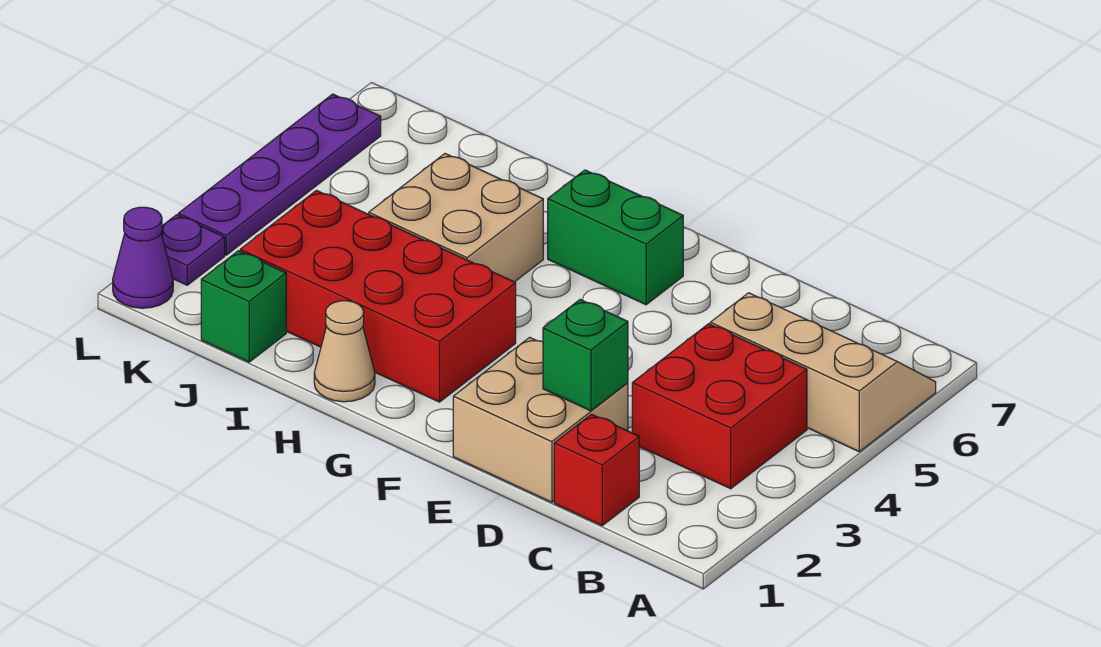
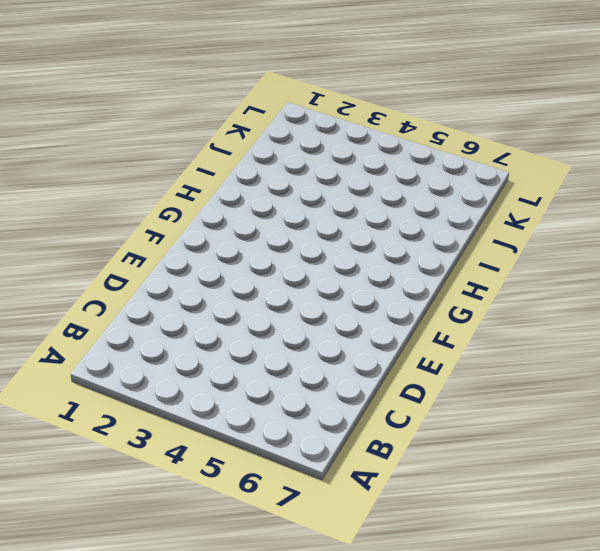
none -> tan slope A5:C6 level 1 top 5
none -> red brick B3:C4 level 1
none -> red brick C1 level 1

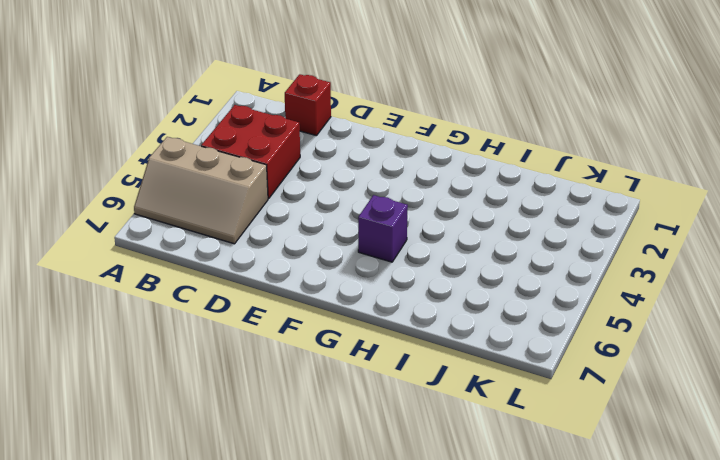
purple brick G5 level 1 -> none
none -> tan brick D1:E2 level 1
none -> green brick F6:G6 level 1
none -> red brick G2:J3 level 1

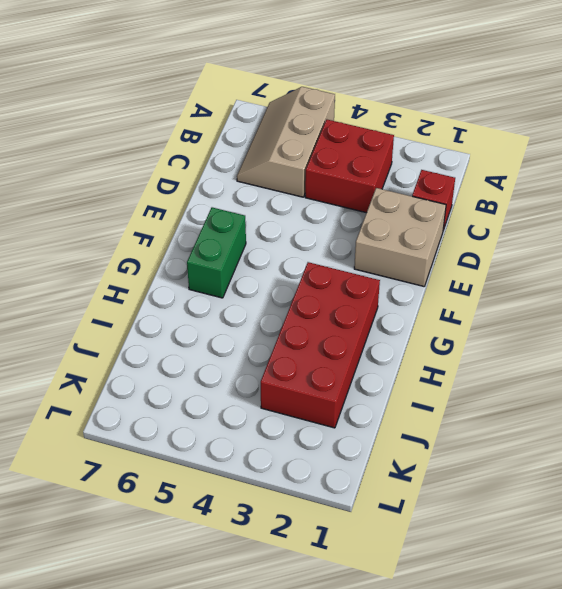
none -> tan cone H1 level 1
none -> tan brick H4:I5 level 1
none -> green brick J1 level 1

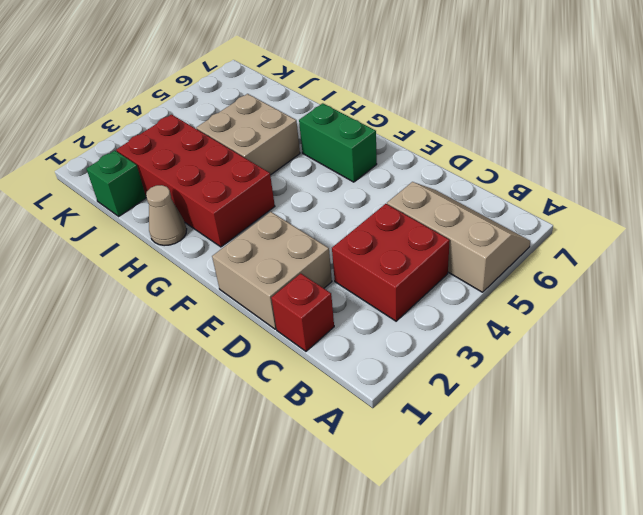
none -> purple cone L1 level 1
none -> purple plate L2 level 1
none -> purple plate L3:L6 level 1

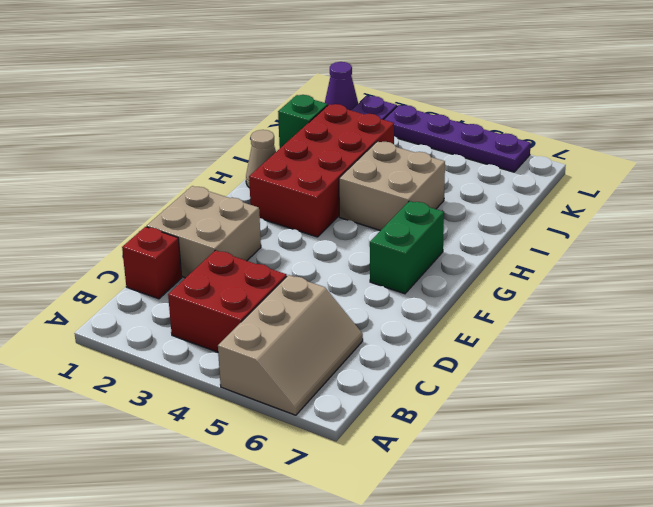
none -> green brick D2 level 2

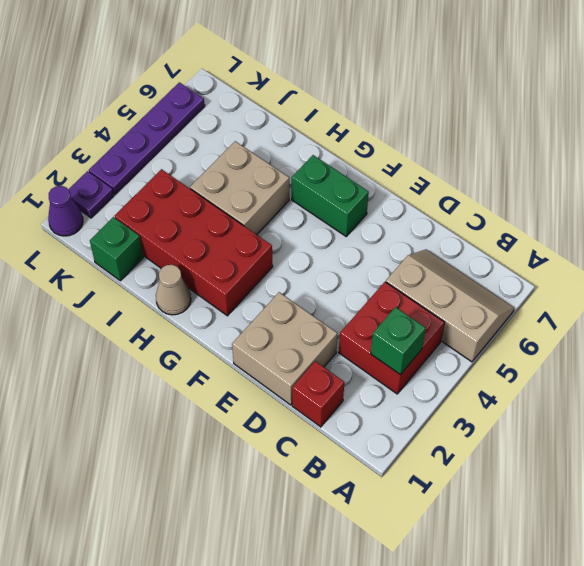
green brick B3 level 2 -> green brick D2 level 2

